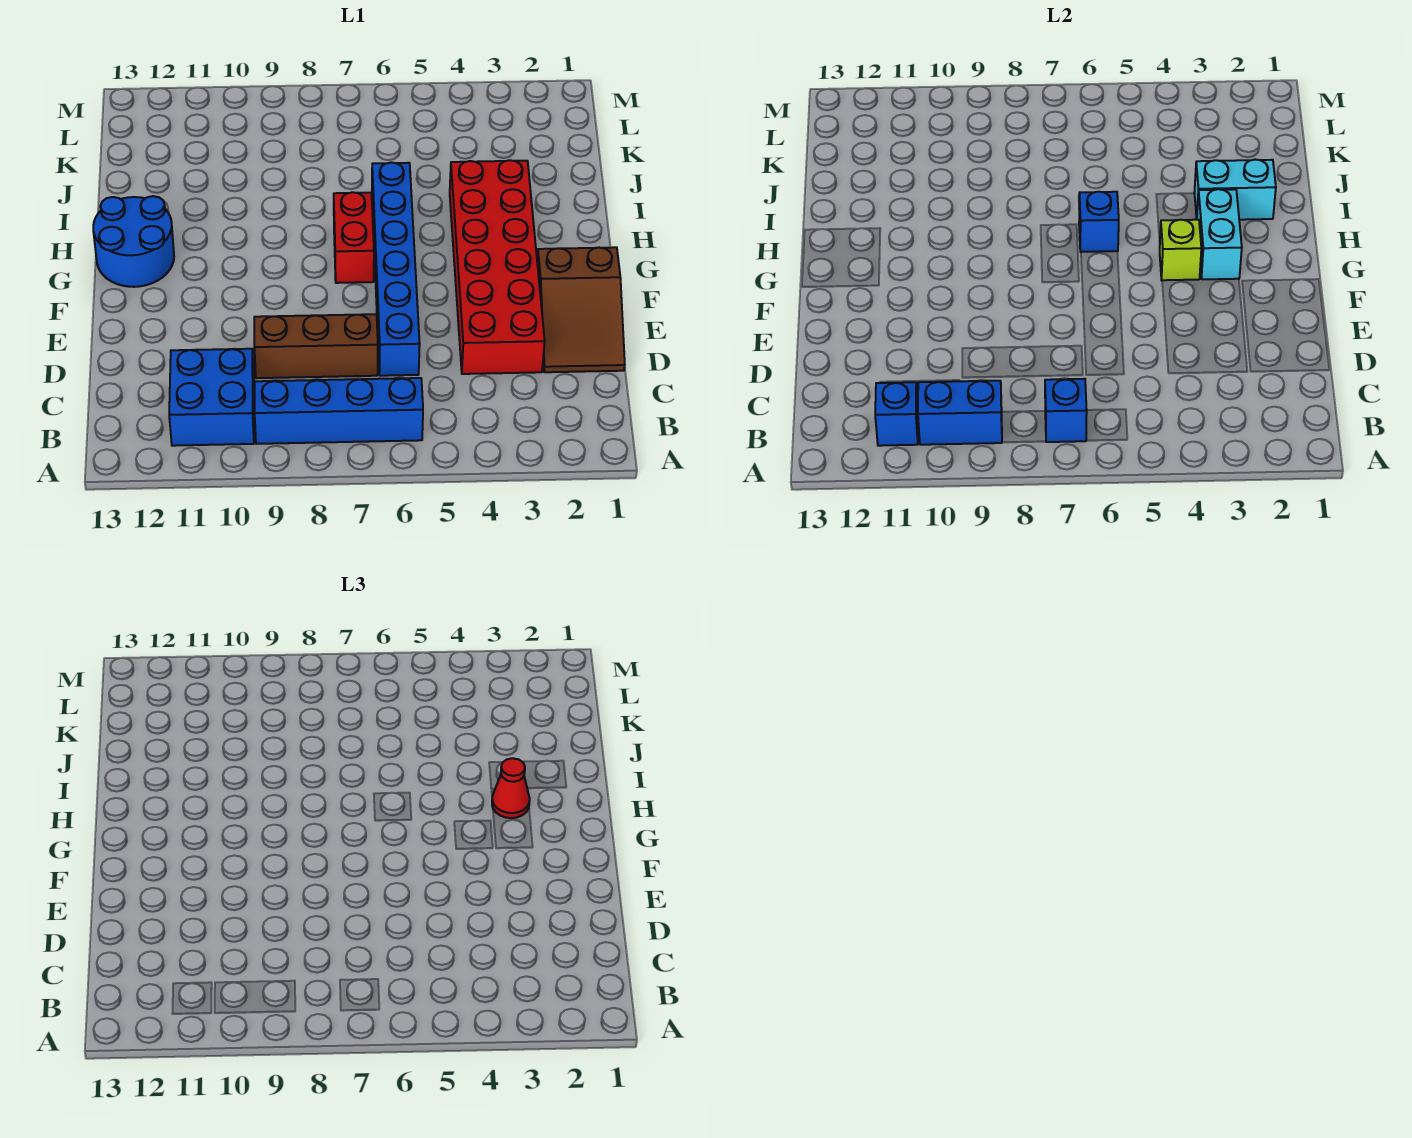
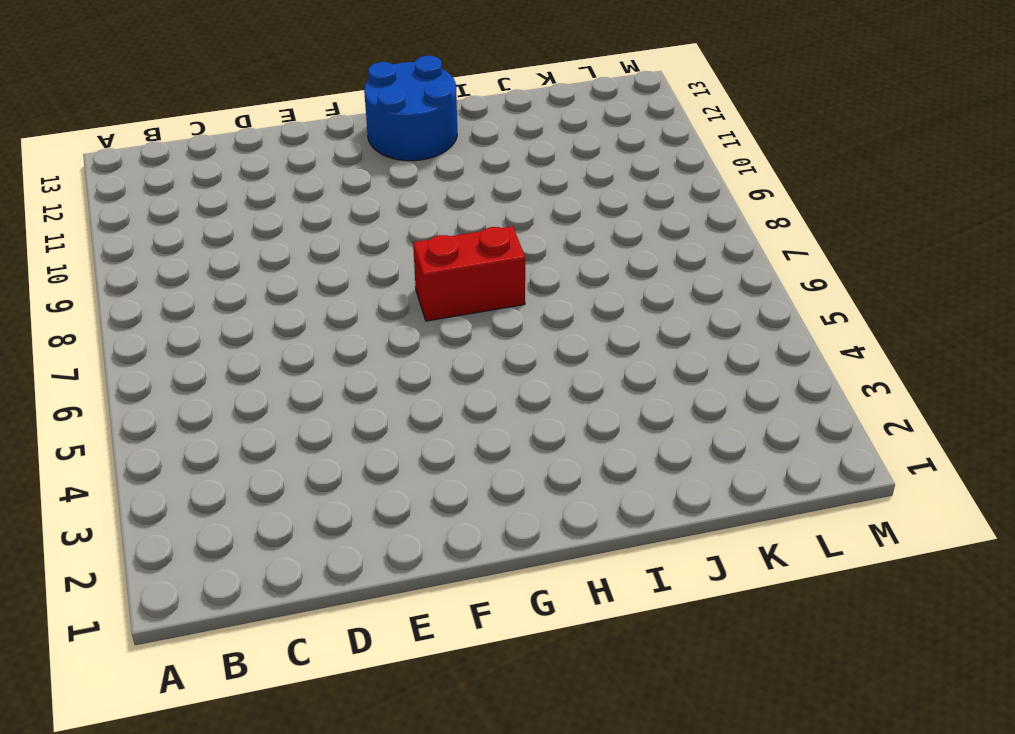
none -> blue brick B6:B9 level 1
none -> blue brick B10:C11 level 1
none -> brown slope D1:F2 level 1 top F

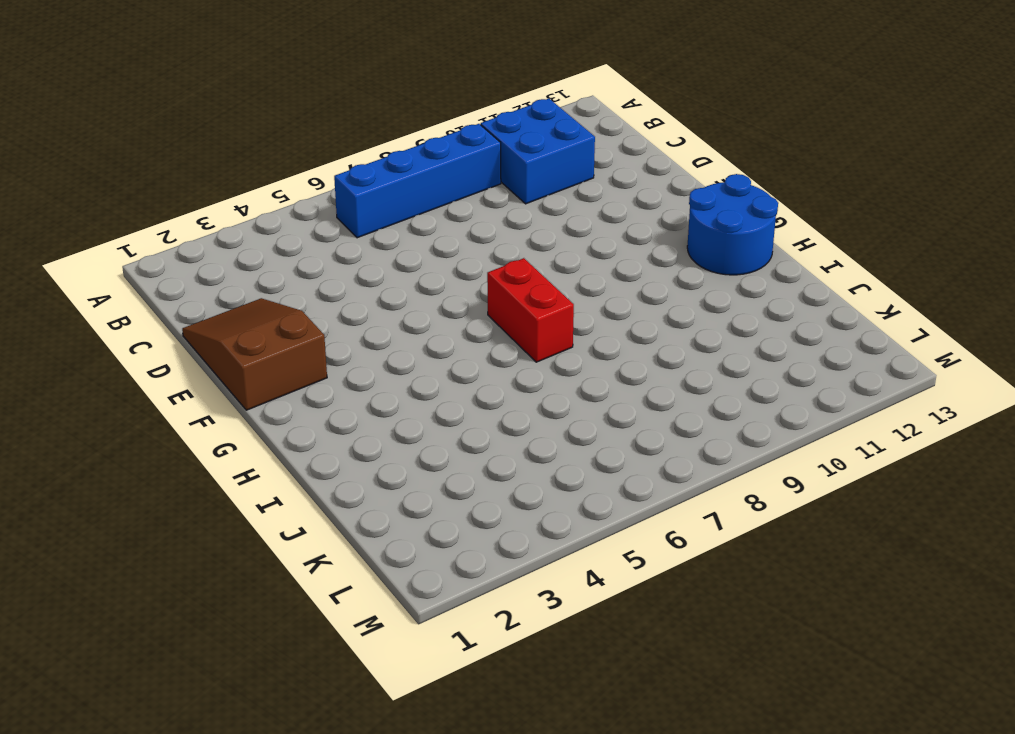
none -> red brick D3:I4 level 1
none -> blue brick D6:I6 level 1
none -> brown brick D7:D9 level 1

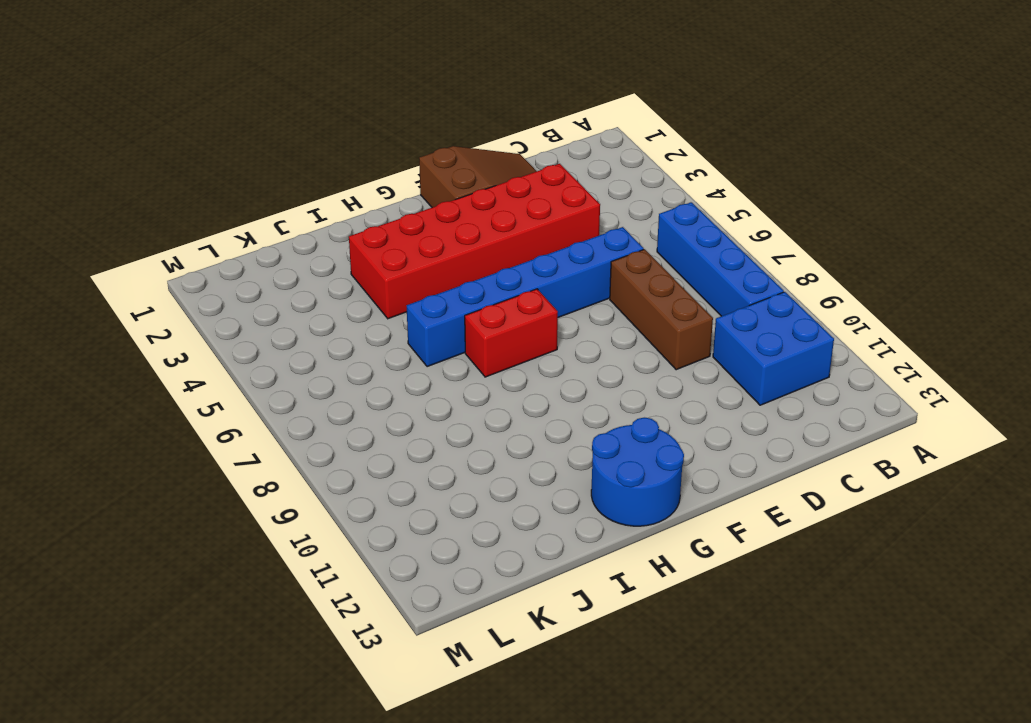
none -> blue brick B7 level 2
none -> blue brick B9:B10 level 2
none -> blue brick B11 level 2

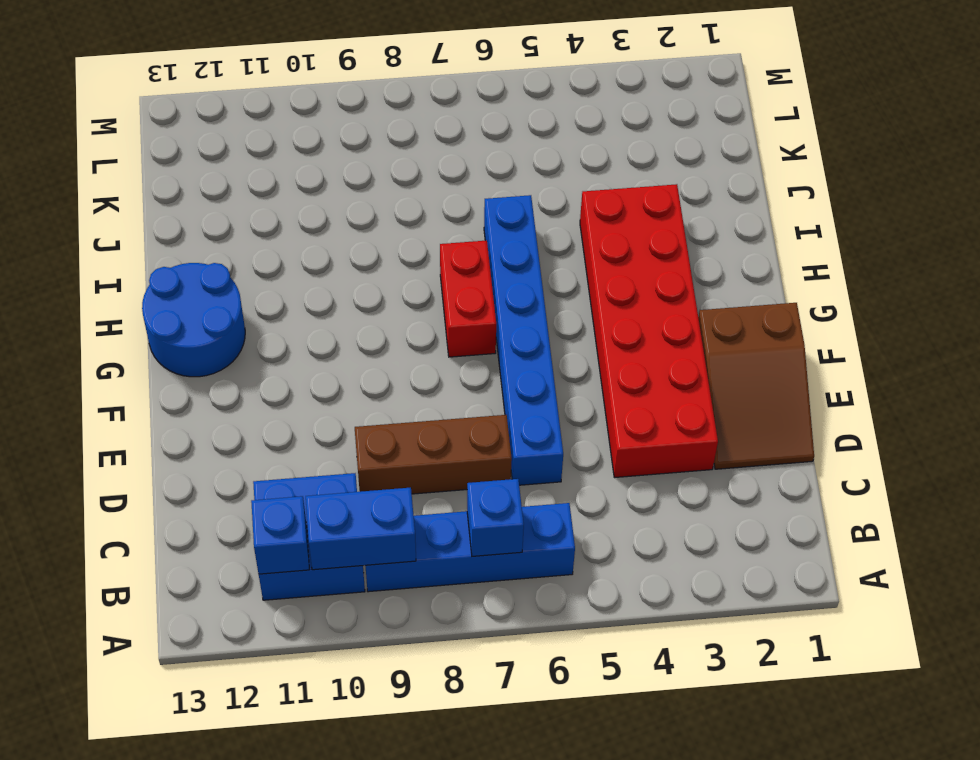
none -> cyan brick G3:H3 level 2
none -> lime brick G4 level 2
none -> blue brick H6 level 2

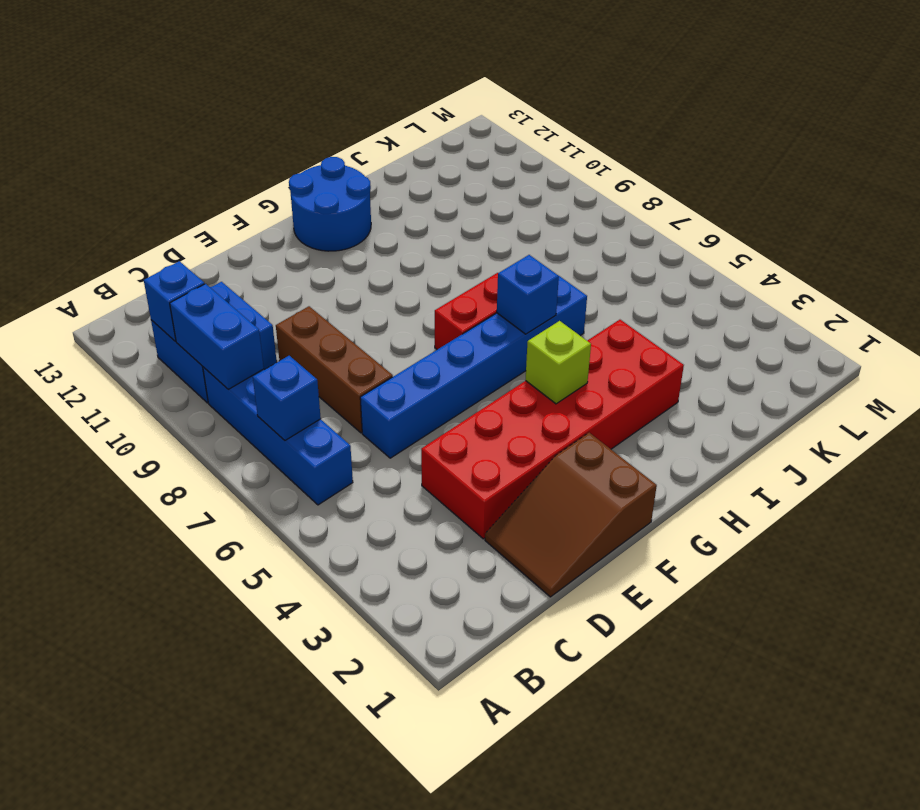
none -> cyan brick G3:H3 level 2
none -> cyan brick I2:I3 level 2
none -> red cone H3 level 3

